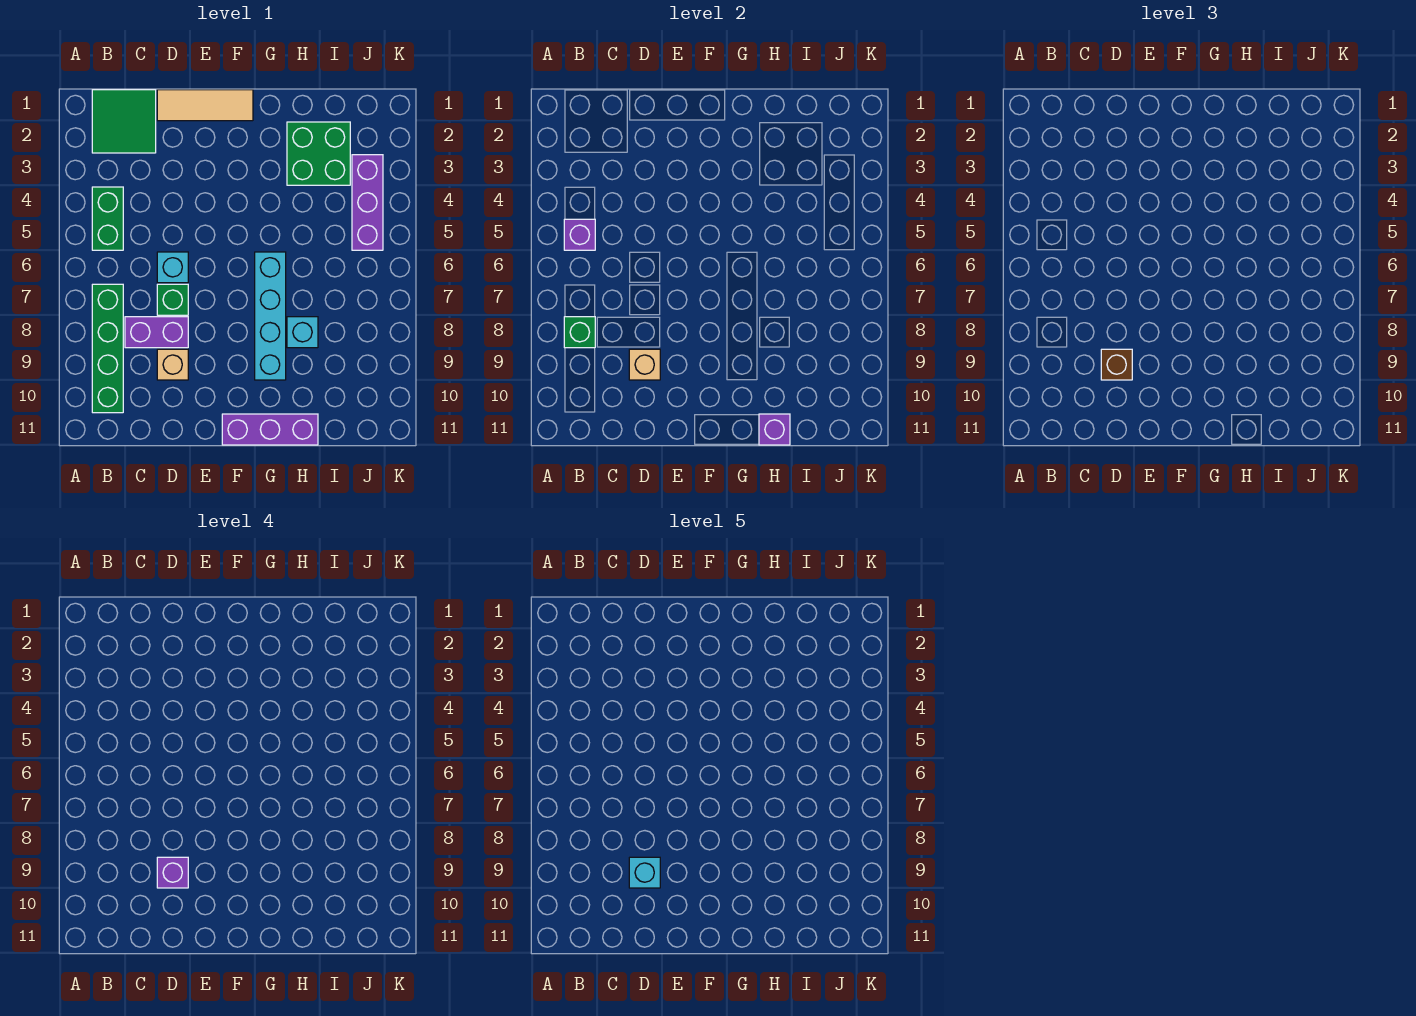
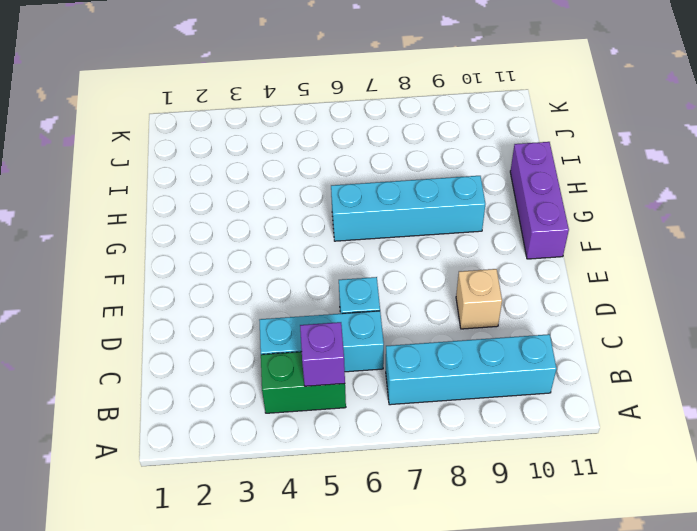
cyan brick B7:B10 level 1 -> green brick B7:B10 level 1
cyan brick C4:C6 level 1 -> none
none -> green tile B1:C2 level 1
none -> purple brick C8:D8 level 1
none -> tan tile D1:F1 level 1

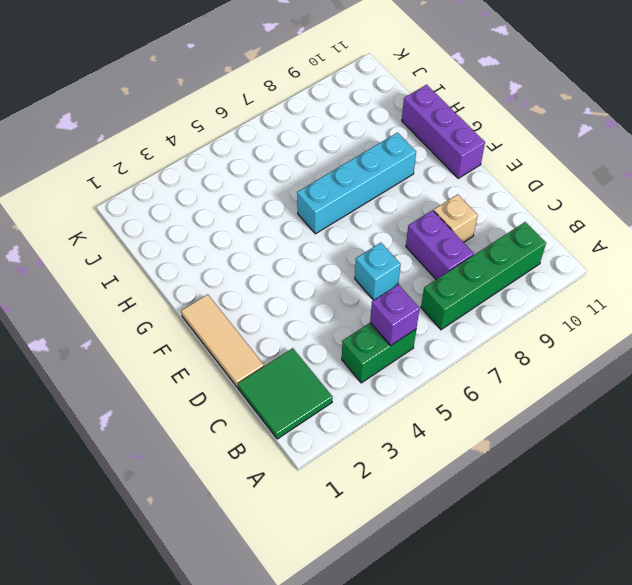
none -> green brick D7 level 1
none -> green brick H2:I3 level 1
none -> cyan brick H8 level 1

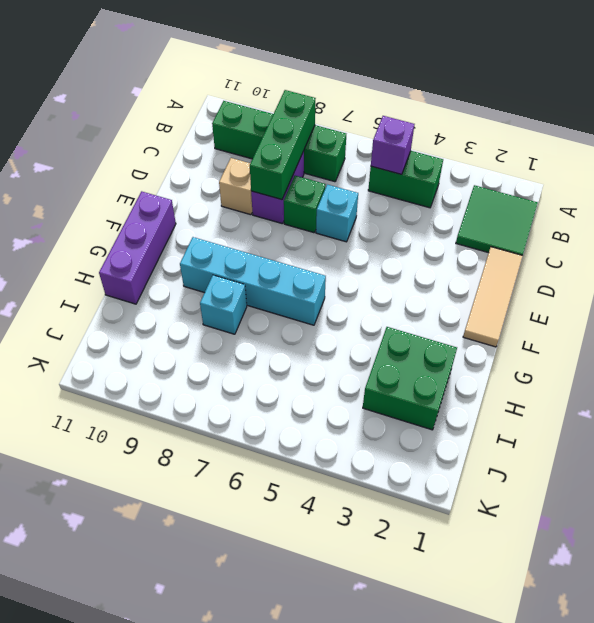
green brick B8:D8 level 2 -> green brick B8 level 2
none -> purple brick J3:J5 level 1
none -> tan brick D9 level 2
none -> purple brick H11 level 2

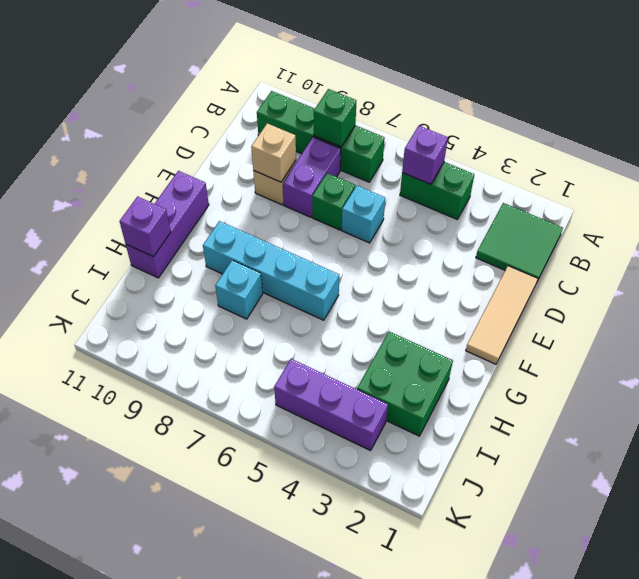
none -> brown brick D9 level 3
none -> purple brick D9 level 4
none -> cyan brick D9 level 5

